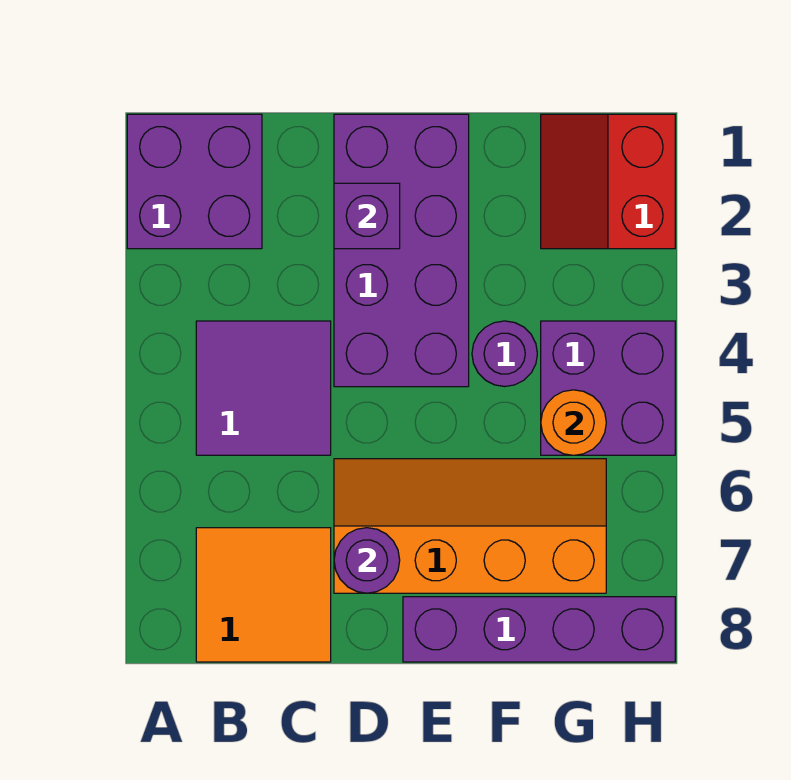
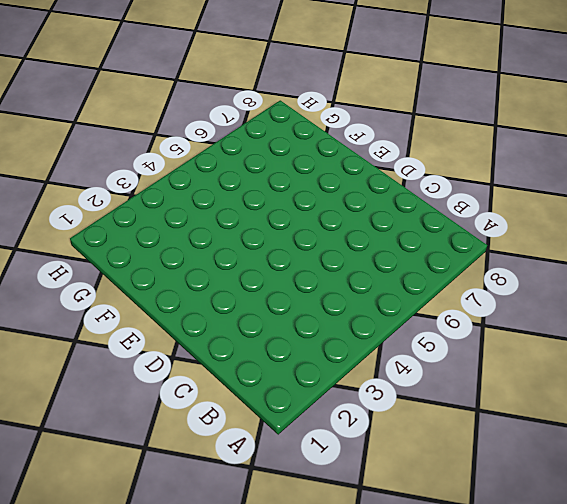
none -> purple brick A1:B2 level 1
none -> purple tile B4:C5 level 1
none -> orange tile B7:C8 level 1

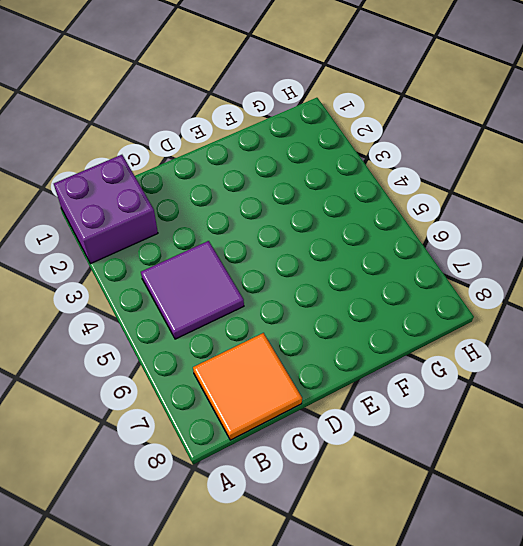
none -> purple brick D1:E4 level 1
none -> orange slope D6:G7 level 1 top 7
none -> purple brick E8:H8 level 1

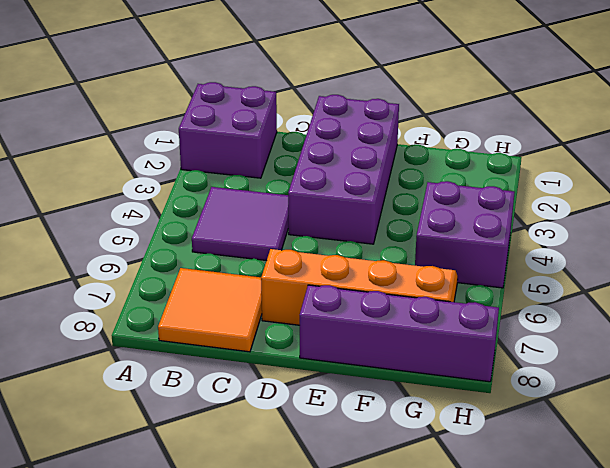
none -> purple round brick F4 level 1
none -> red slope G1:H2 level 1 top H
none -> purple brick D2 level 2

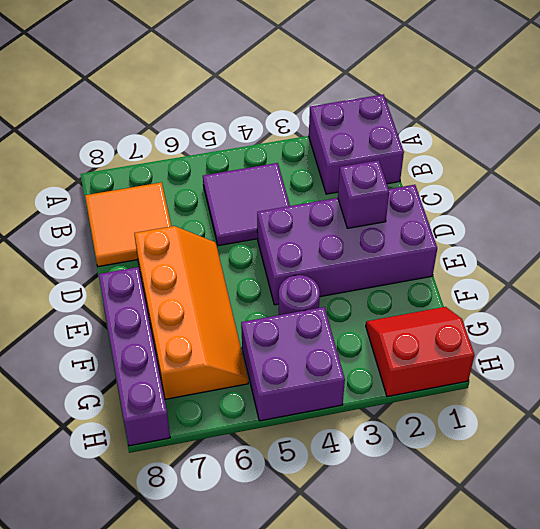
none -> purple round brick D7 level 2
none -> orange round brick G5 level 2

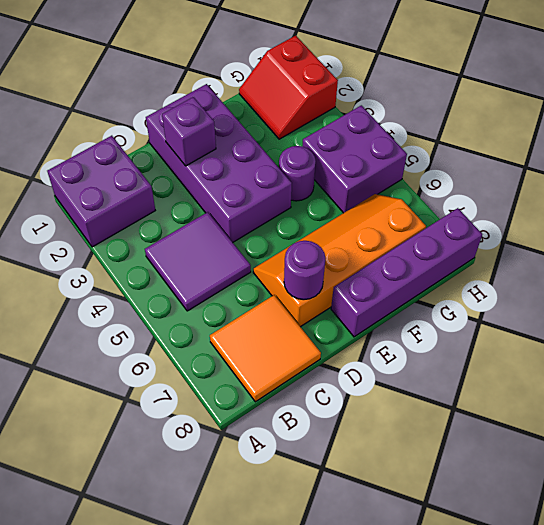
none -> orange round brick G5 level 2

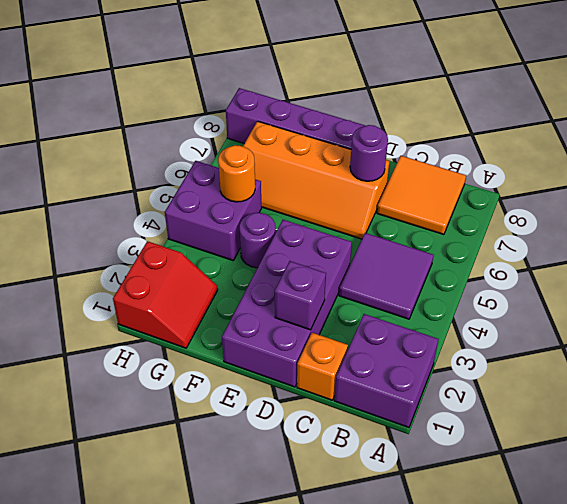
orange brick C1 level 1 -> none

